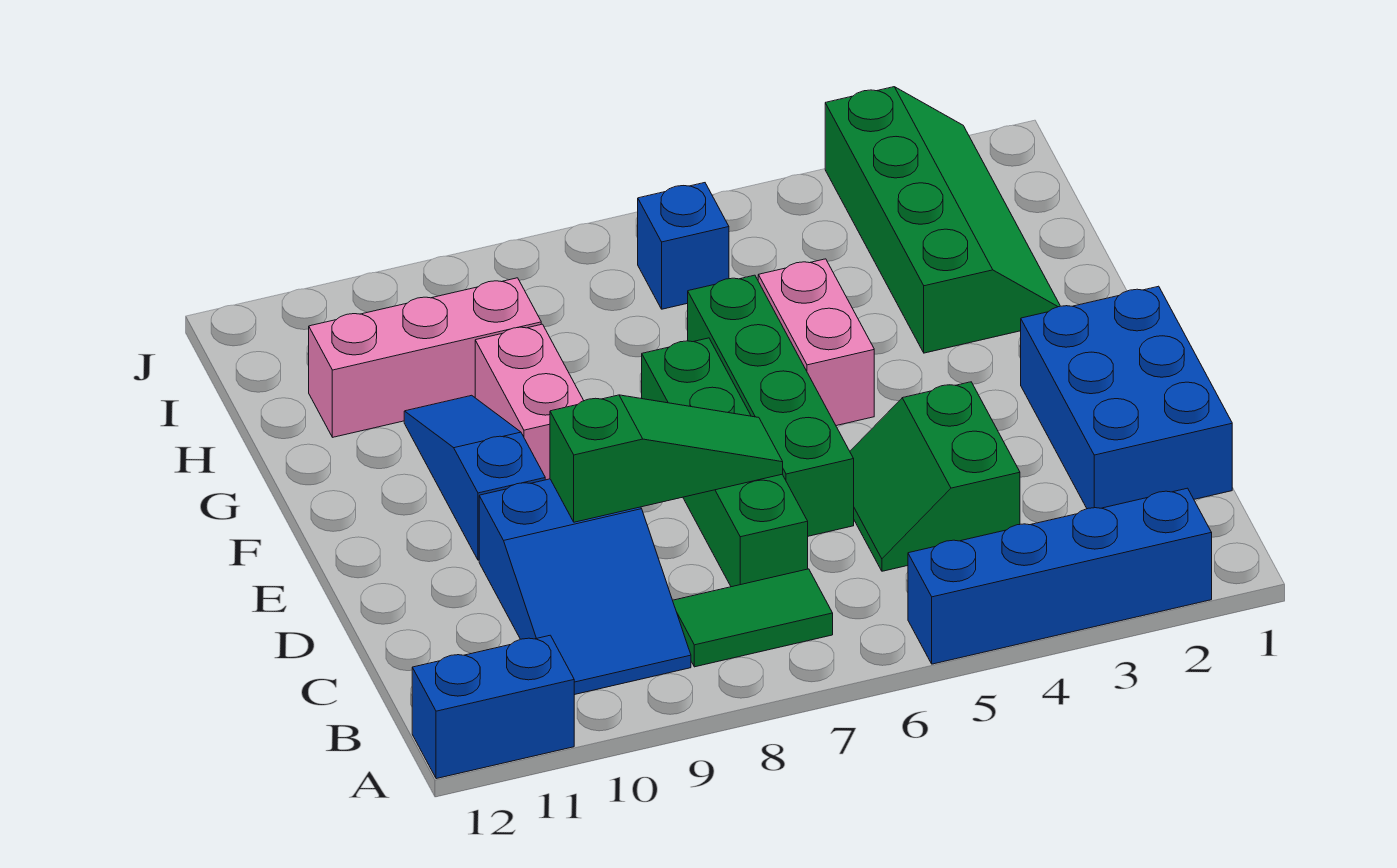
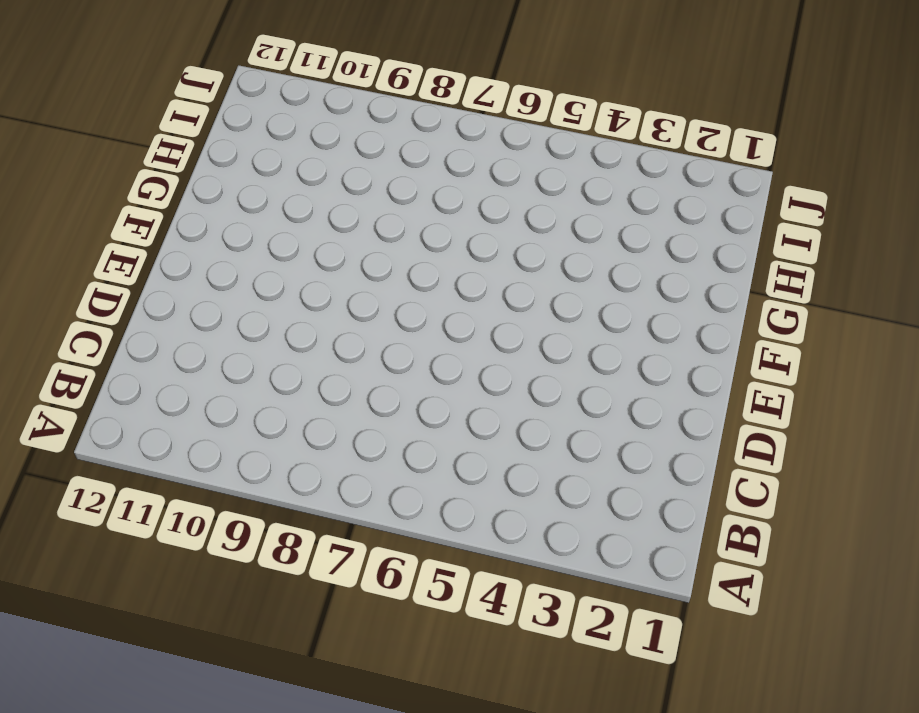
none -> blue brick A2:A5 level 1
none -> blue brick A11:A12 level 1
none -> green tile B7:B8 level 1

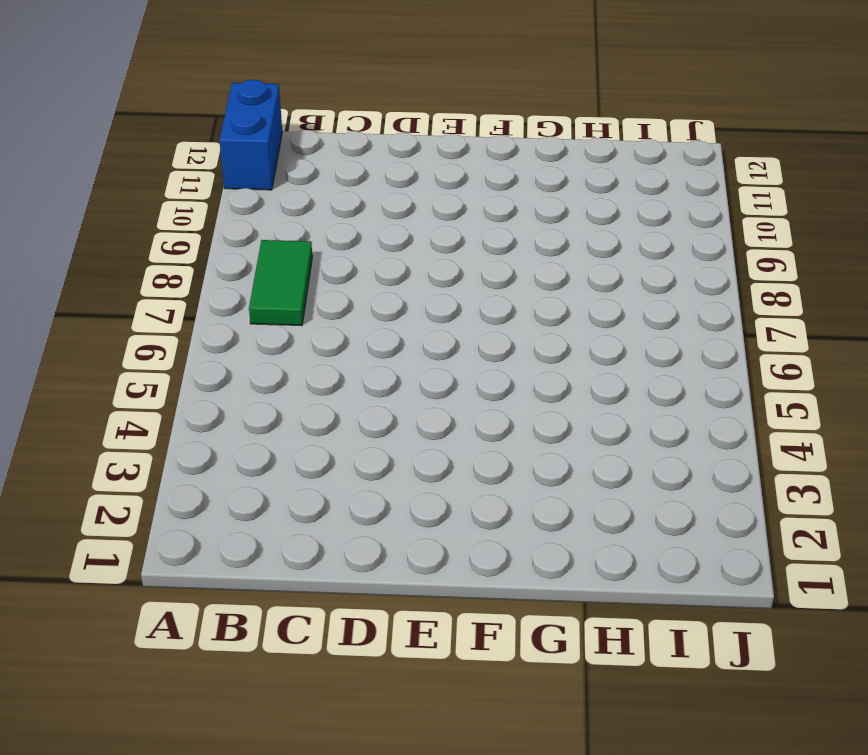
none -> blue brick A2:A5 level 1
none -> blue slope B9:D10 level 1 top D
none -> blue brick C1:E2 level 1

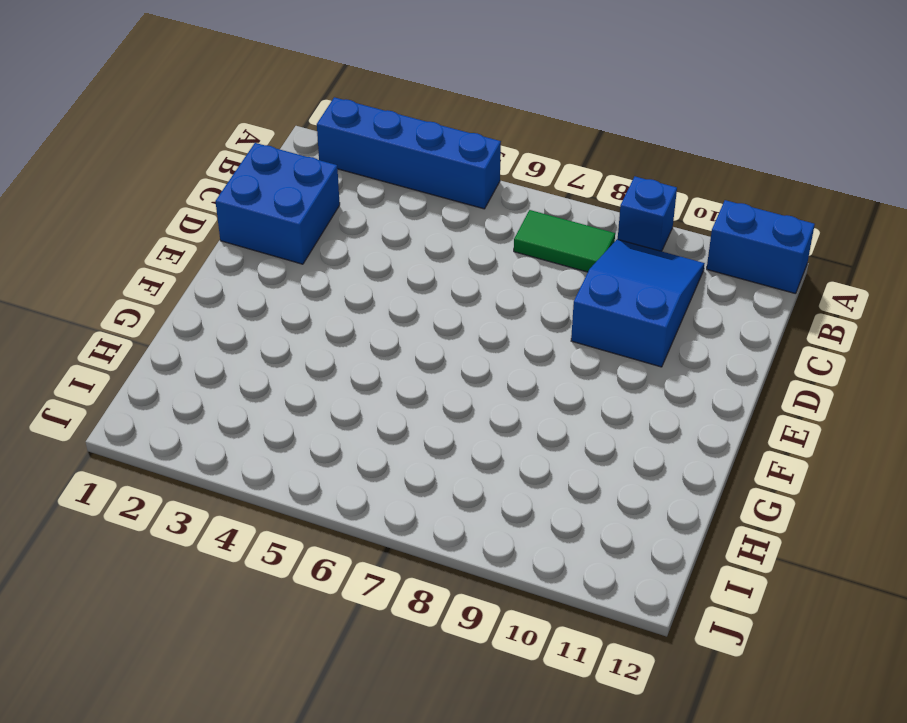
blue brick A9 level 1 -> blue brick I6 level 1
blue brick C1:D2 level 1 -> blue brick C1:E2 level 1
none -> green slope C4:D5 level 1 top 4
none -> green brick C7:F7 level 1
none -> green brick D6:G6 level 1

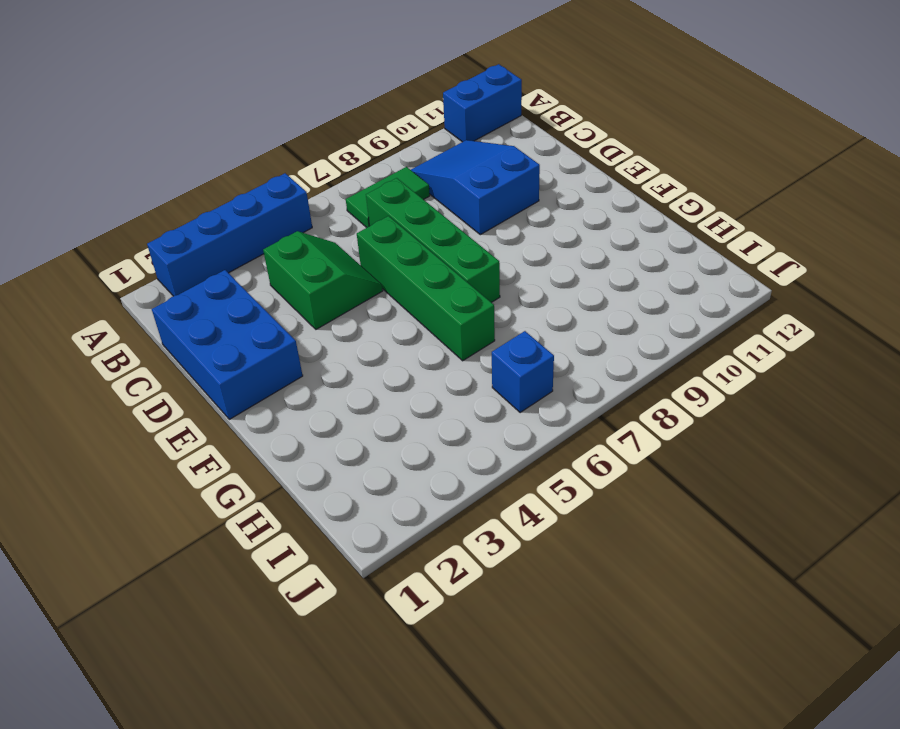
none -> blue slope E10:G10 level 1 top E
none -> pink brick F5:G5 level 1
none -> pink brick F9:G9 level 1

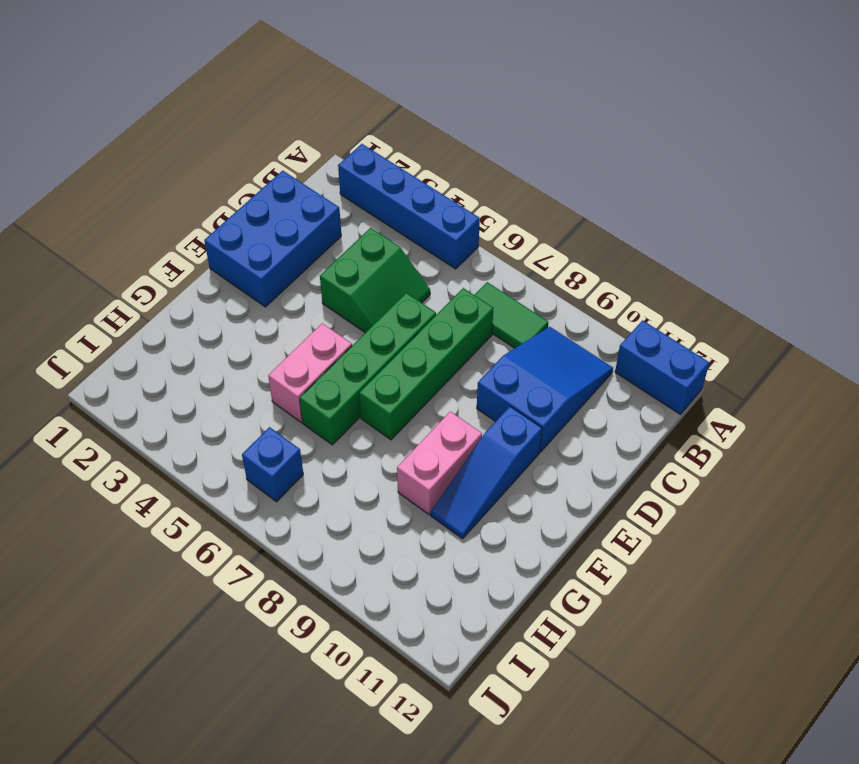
none -> green slope G2:J3 level 1 top 3
none -> pink brick H9:H11 level 1
none -> green slope D7:D9 level 2 top 9

